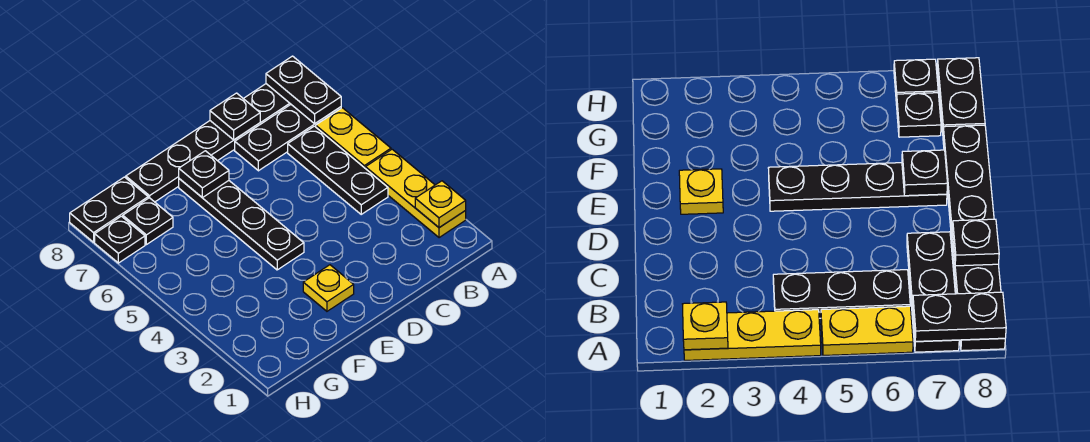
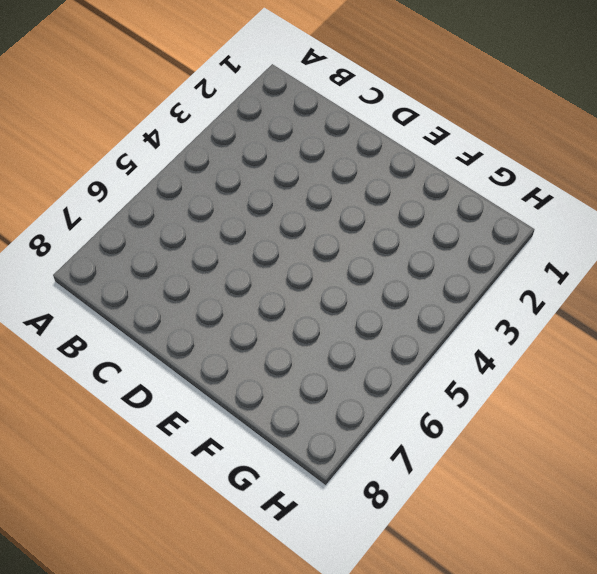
none -> yellow plate A2:A4 level 1
none -> yellow plate A5:A6 level 1
none -> black plate A7:C7 level 1

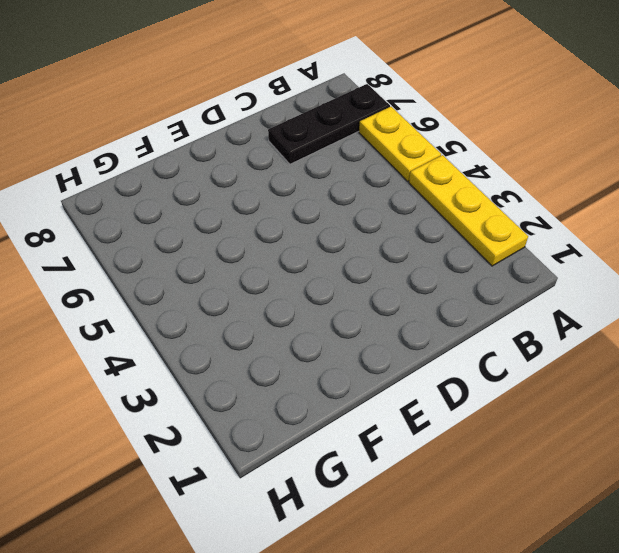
none -> black plate A8:F8 level 1
none -> black plate B4:B6 level 1
none -> yellow plate E2 level 1

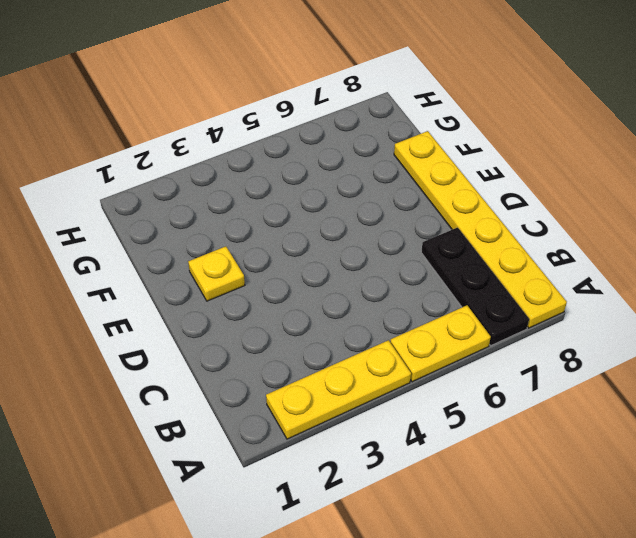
yellow plate A8:F8 level 1 -> black plate A8:F8 level 1
none -> black plate B4:B6 level 1
none -> black plate E4:E7 level 1
none -> black plate G7 level 1

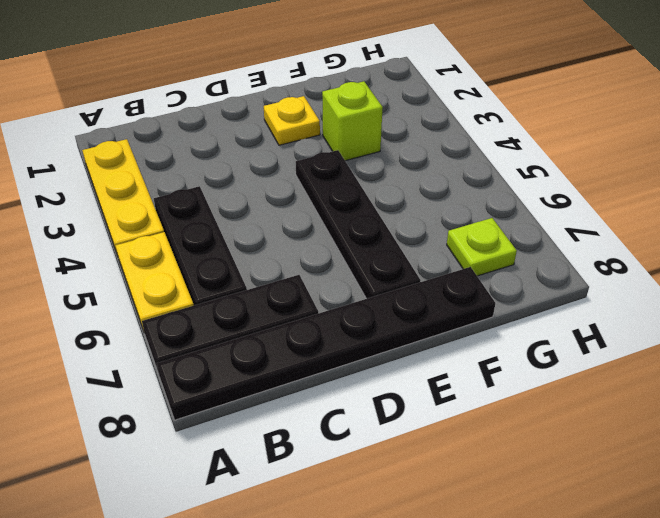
lime brick F3 level 1 -> none
lime plate G7 level 1 -> black plate G7 level 1
none -> black plate G8:H8 level 1
none -> black plate H7 level 1
none -> yellow plate A2 level 2

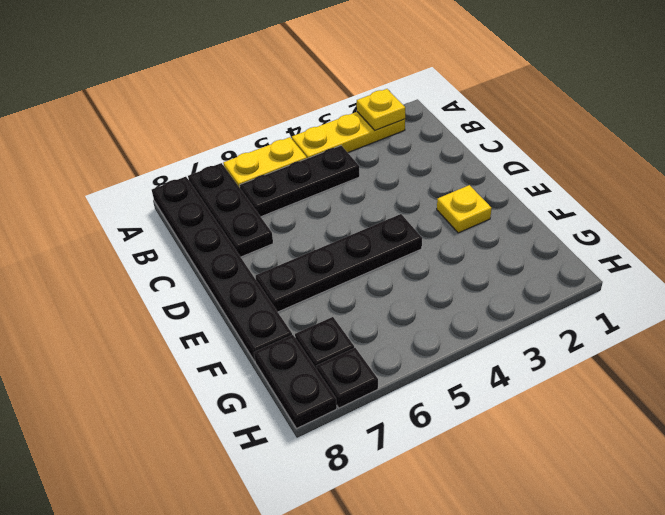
none -> black plate A7:A8 level 2
none -> black plate C8 level 2
none -> black plate E7 level 2

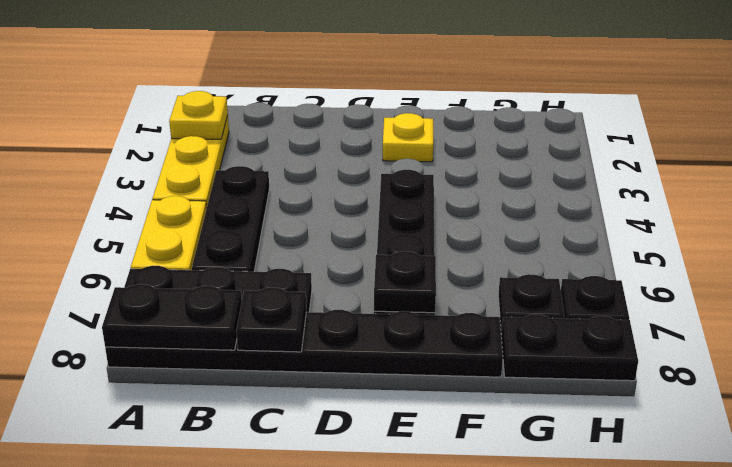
black plate A8:B8 level 2 -> black plate A7:A8 level 2

